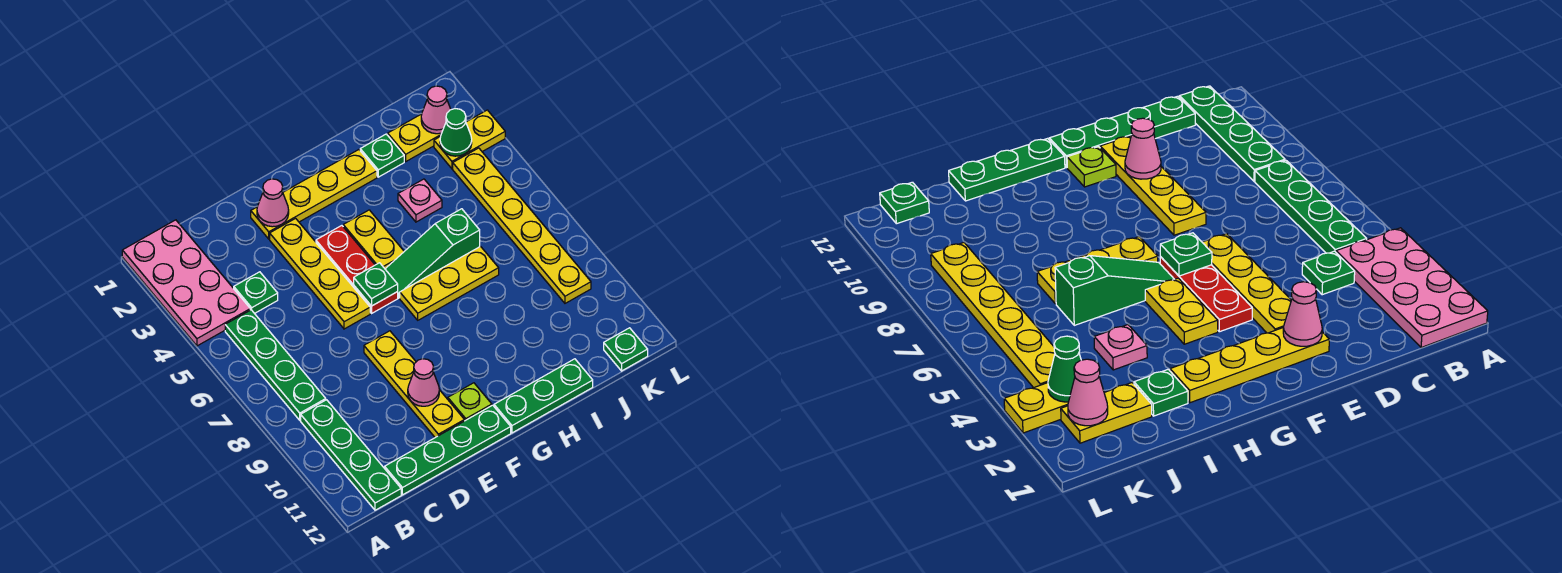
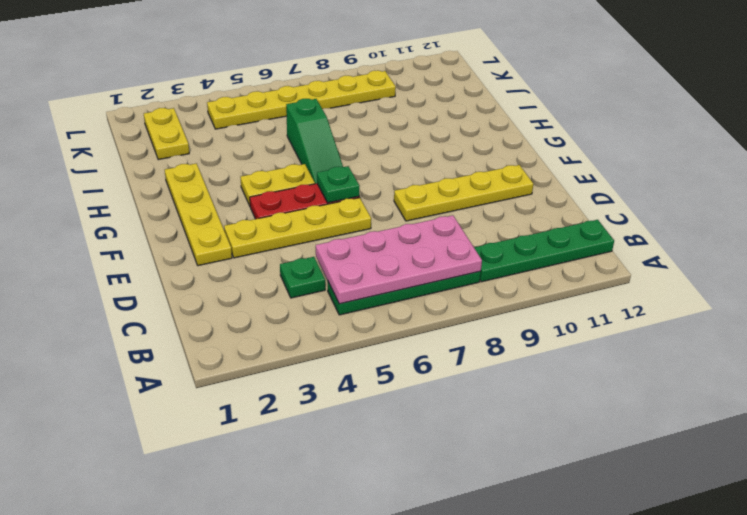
pink plate B5:C8 level 2 -> pink plate A1:B4 level 1
none -> green plate C12:F12 level 1
none -> lime plate F11 level 1
none -> yellow plate G7:I7 level 1

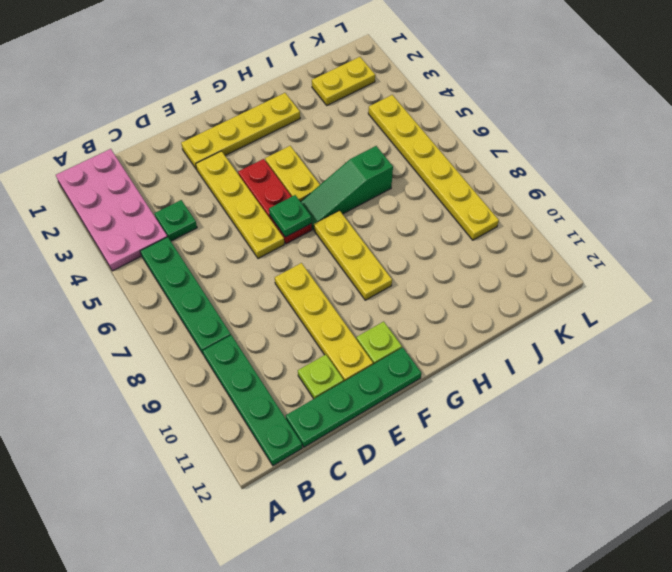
lime plate D11 level 1 -> none
yellow plate G7:G9 level 1 -> yellow plate G7:I7 level 1
none -> green plate G12:I12 level 1
none -> green plate I2 level 1
none -> pink plate I4 level 1

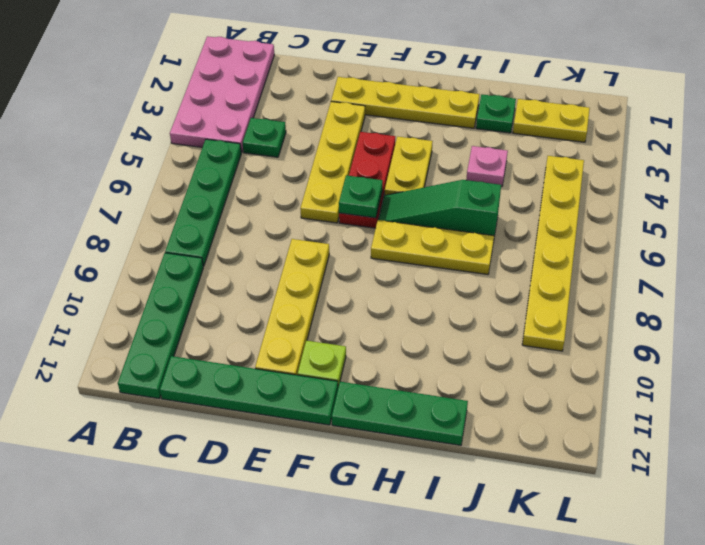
none -> yellow plate K3:L3 level 1
none -> green plate K12 level 1
none -> pink cone E2 level 2

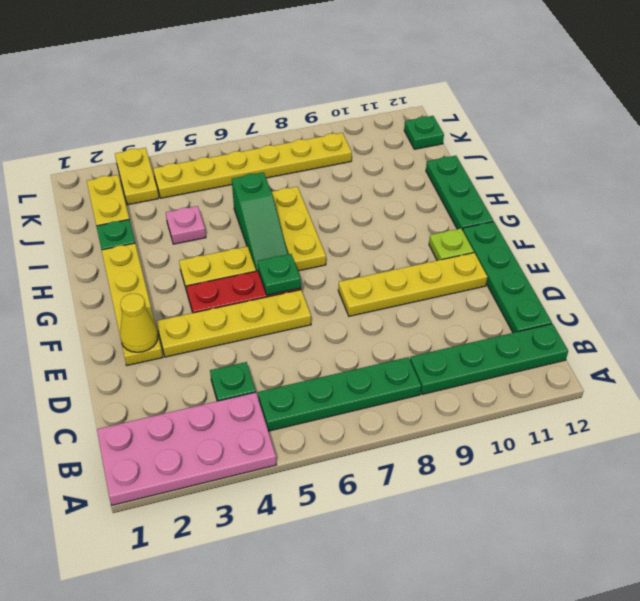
yellow cone E2 level 2 -> pink cone E2 level 2
none -> pink cone E10 level 2
none -> pink cone K2 level 2
none -> green cone K3 level 2

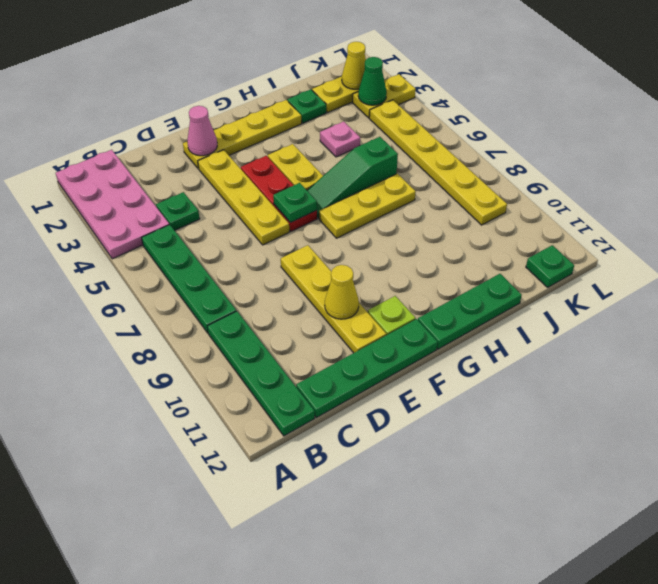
yellow cone E10 level 2 -> pink cone E10 level 2
yellow cone K2 level 2 -> pink cone K2 level 2

